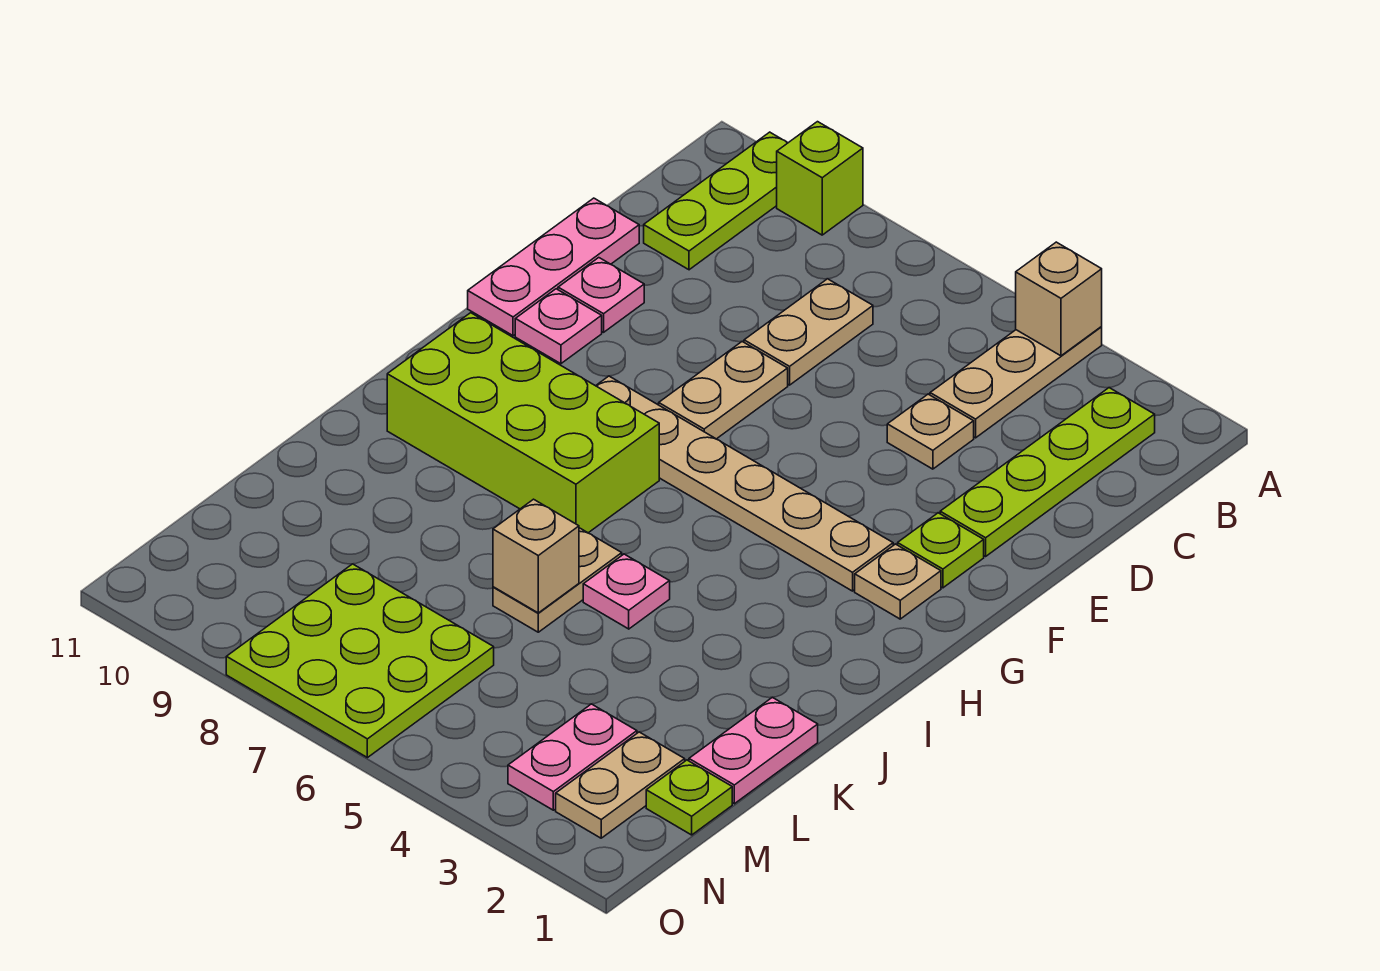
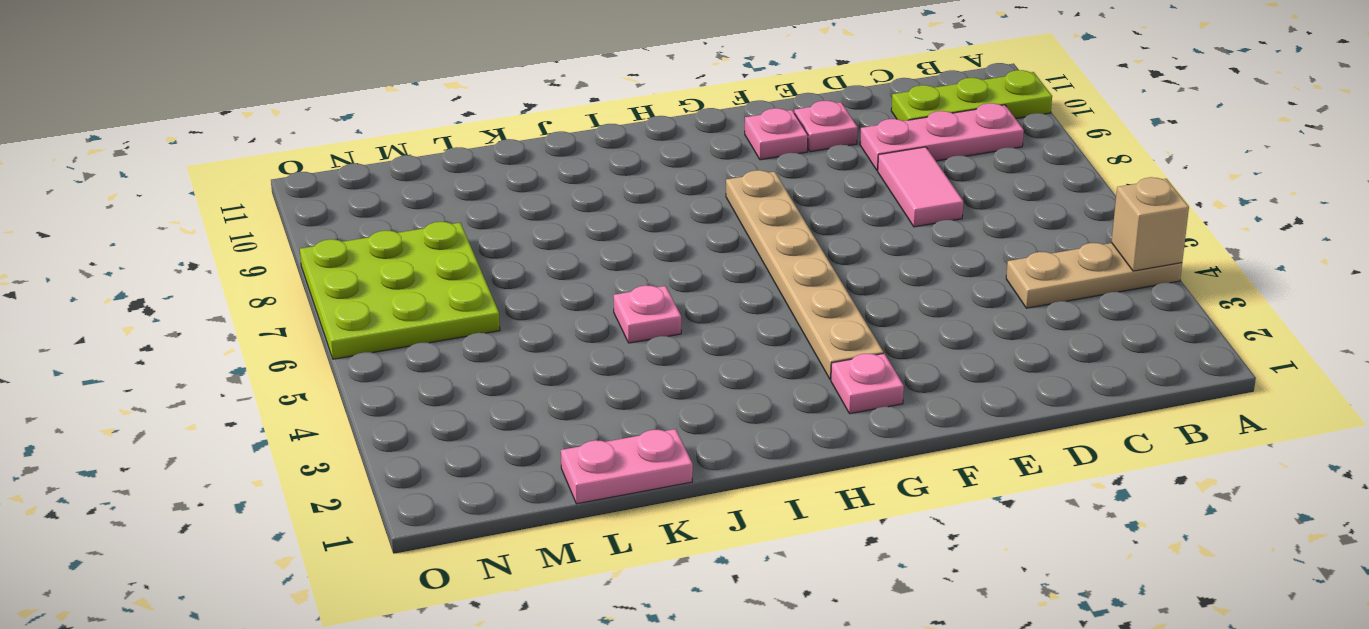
pink plate B9:D9 level 1 -> pink plate D11:F11 level 1
pink tile D7:D8 level 1 -> tan plate C7:D7 level 1
pink plate G2 level 1 -> tan plate G2 level 1
none -> lime brick A9 level 1
none -> lime plate B2:E2 level 1
none -> tan plate D4 level 1

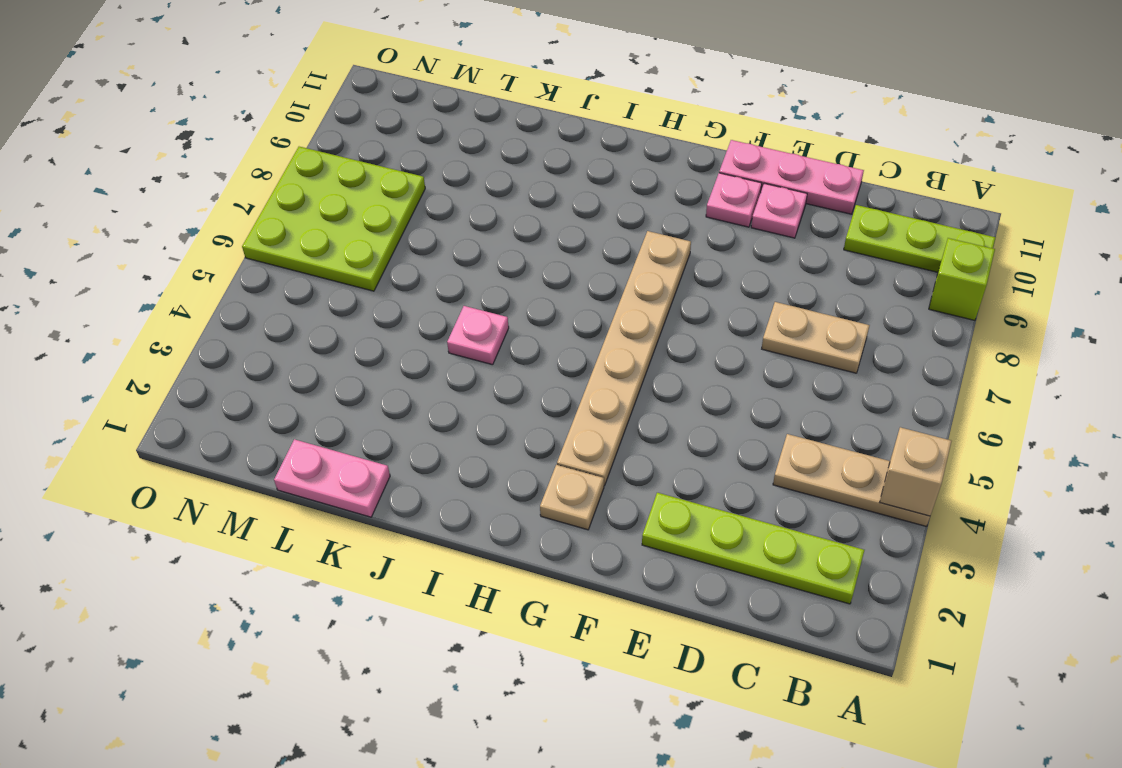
none -> tan plate D4 level 1
none -> tan plate E7:F7 level 1
none -> lime plate F2 level 1

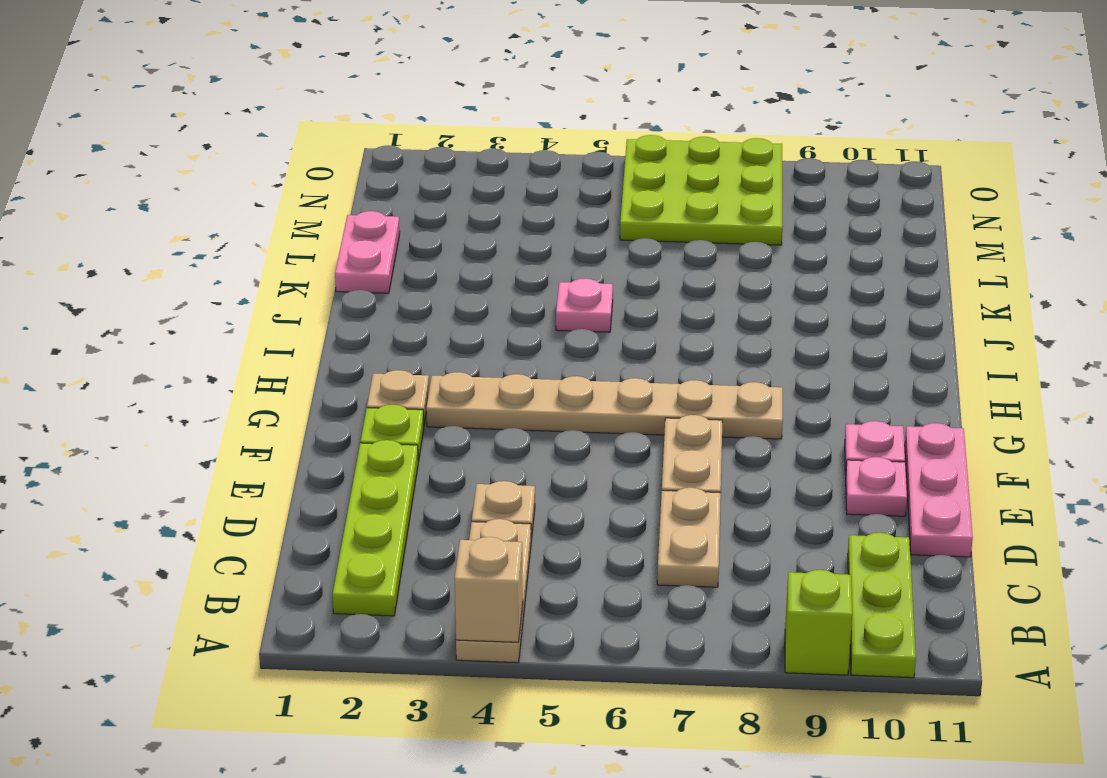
none -> lime brick H7:I10 level 1
none -> tan plate J6:K6 level 1
none -> lime plate M1 level 1

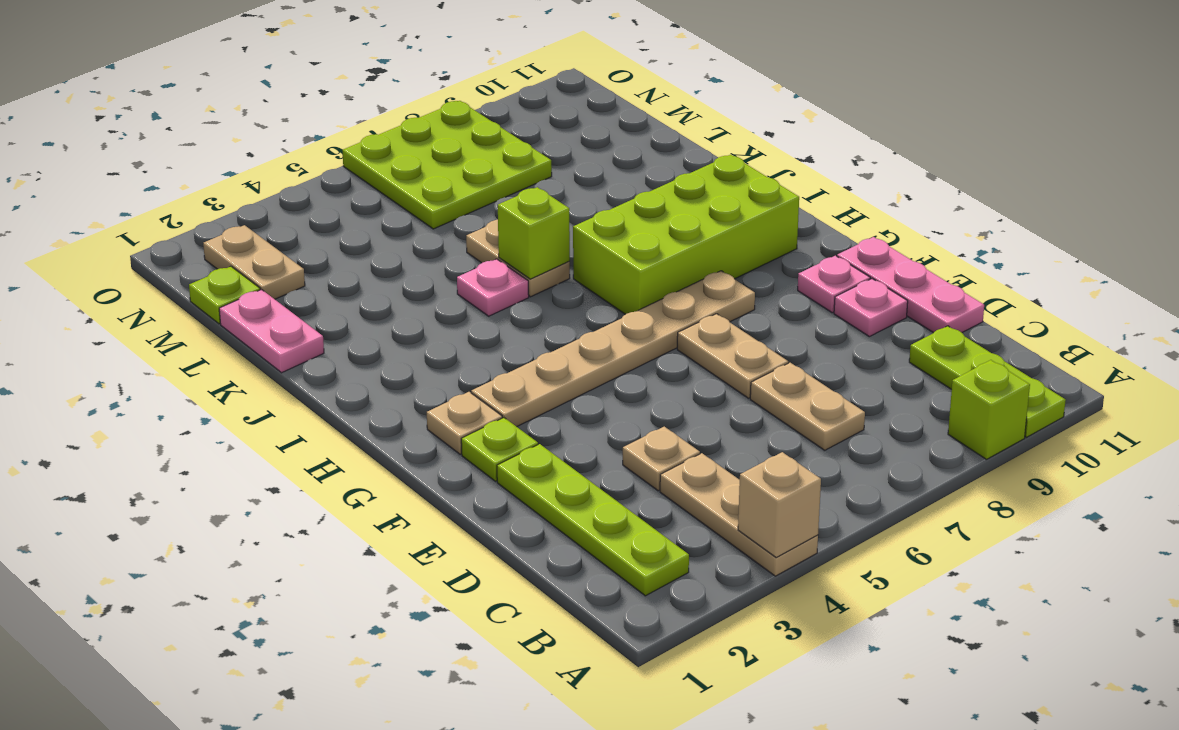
lime brick J6 level 2 -> none
none -> pink plate M3:N3 level 1
none -> tan brick K6 level 2

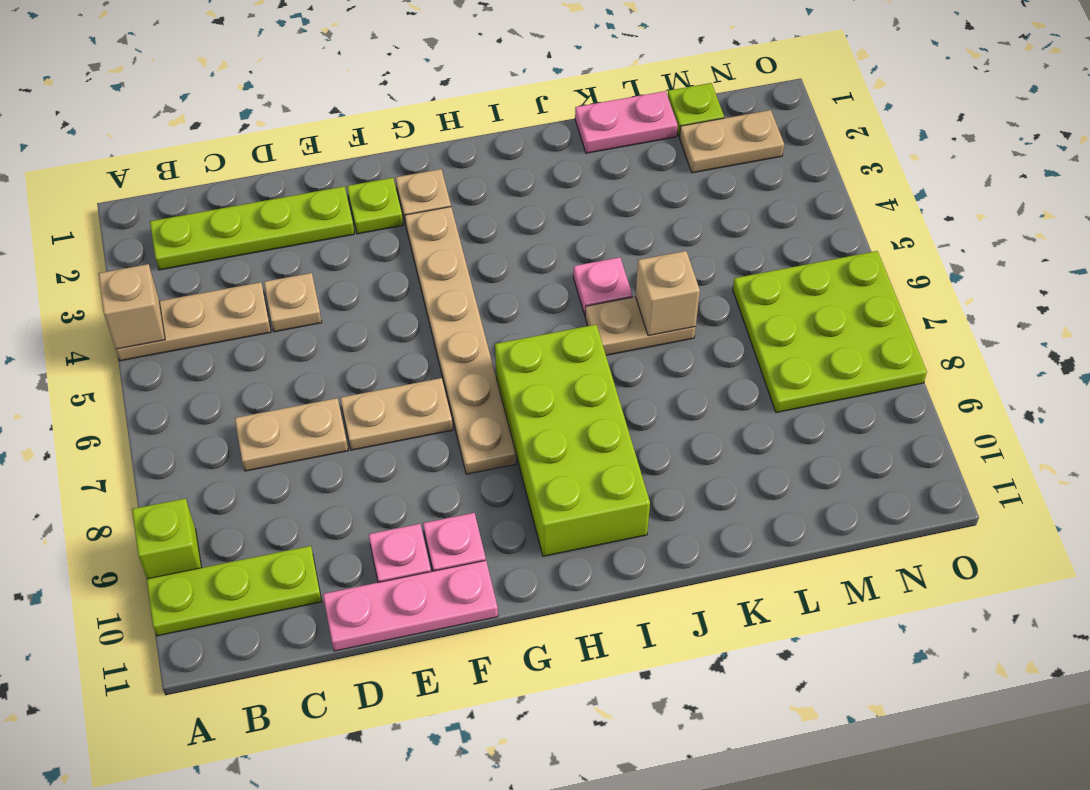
none -> pink plate M3:N3 level 1

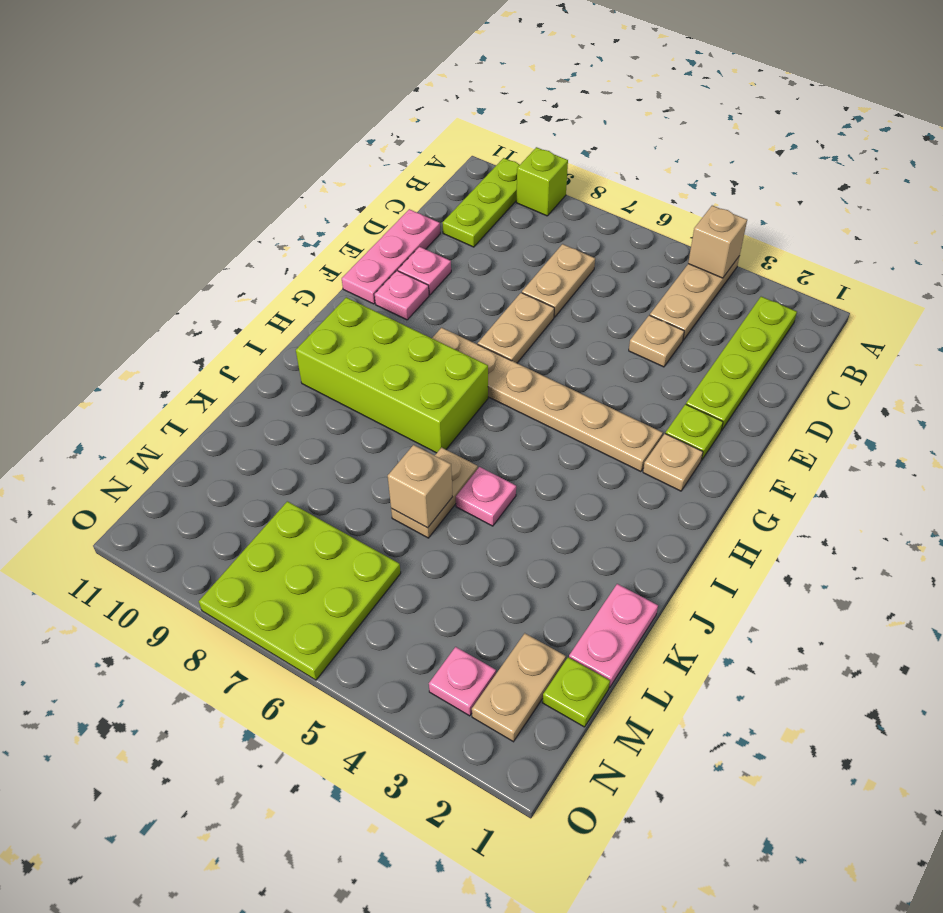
pink plate N3 level 1 -> pink plate M3:N3 level 1

